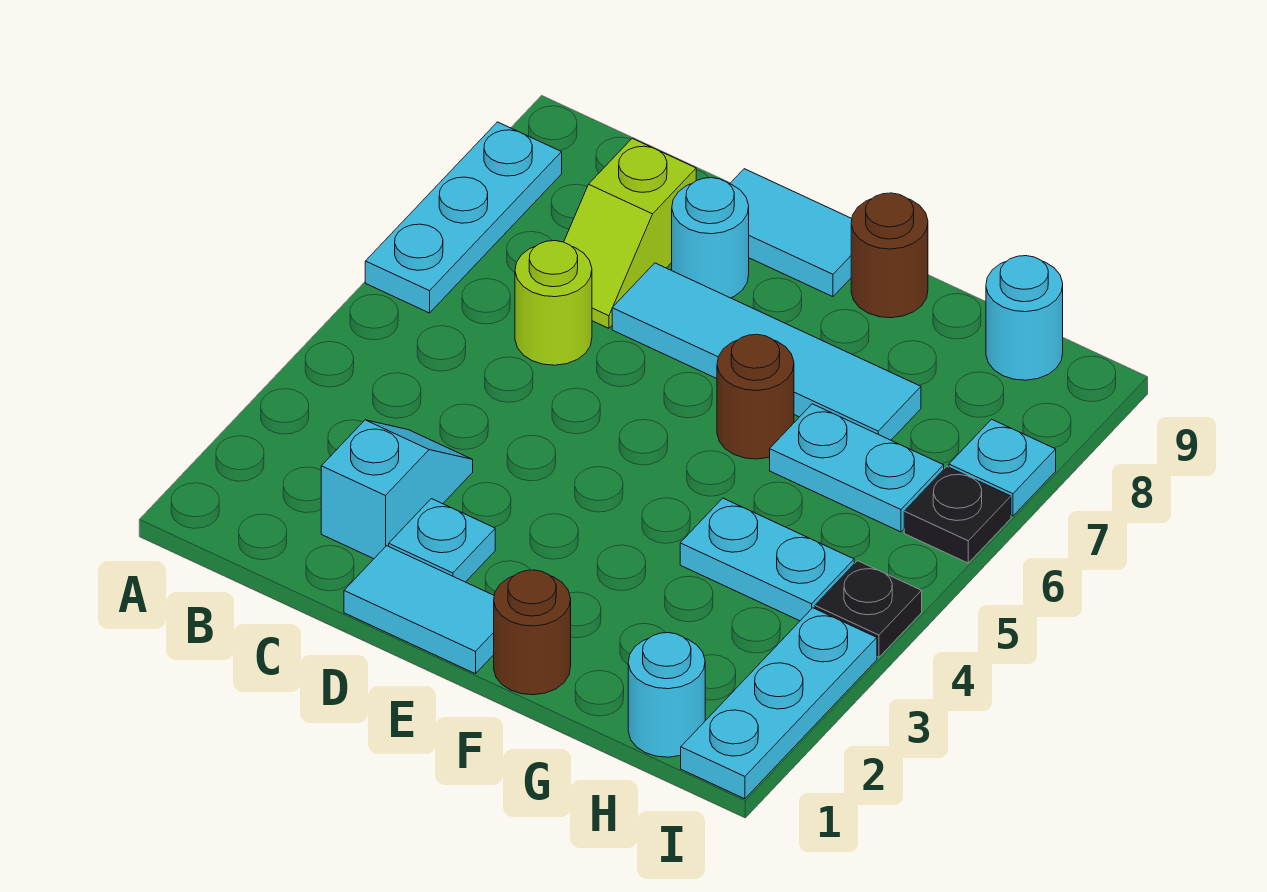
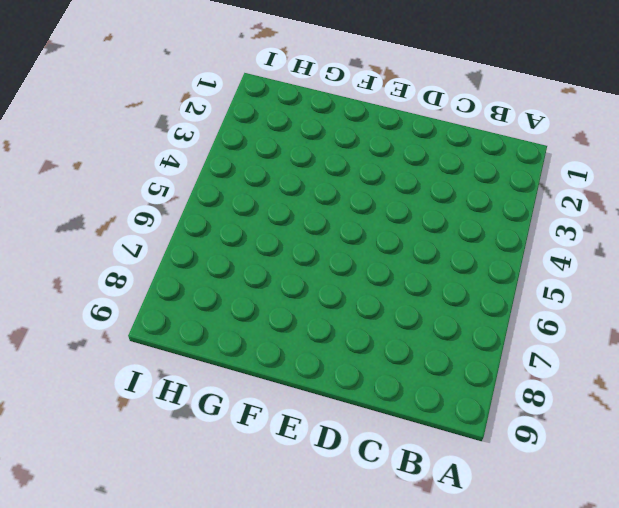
none -> cyan plate A6:A8 level 1
none -> cyan slope C2:C3 level 1 top 2
none -> lime round brick C6 level 1

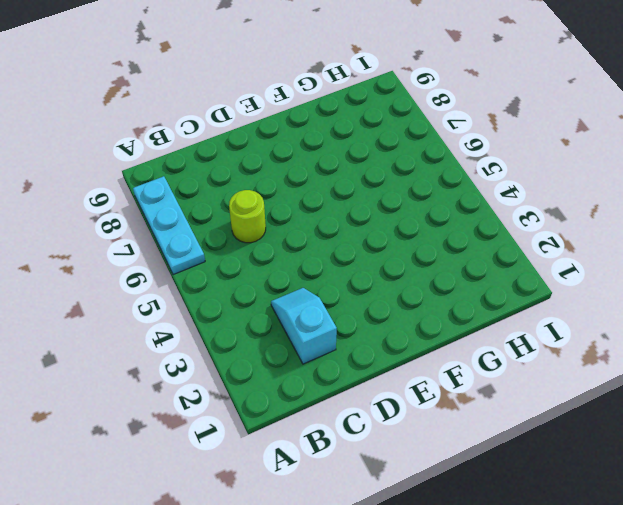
none -> lime slope C7:C8 level 1 top 8
none -> cyan tile D1:E1 level 1
none -> cyan plate D2 level 1

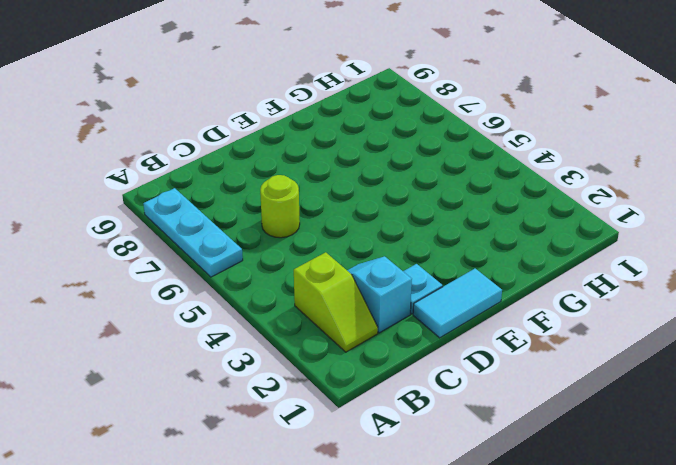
lime slope B2:B3 level 1 top 3 -> lime slope C7:C8 level 1 top 8
none -> cyan tile D7:G7 level 1
none -> cyan round brick D8 level 1
none -> cyan tile D9:E9 level 1

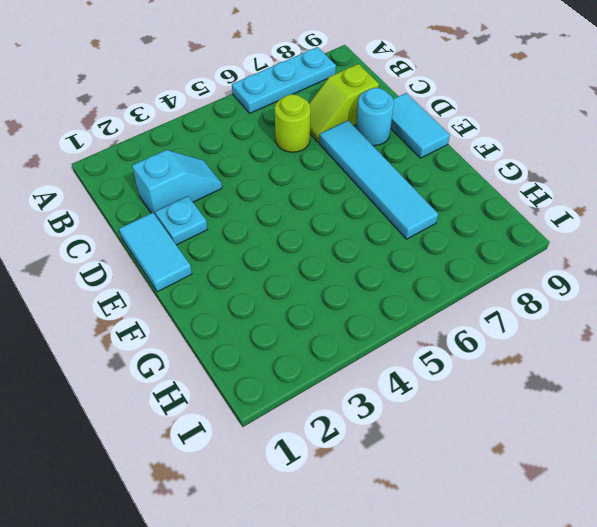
none -> brown round brick F1 level 1
none -> brown round brick F6 level 1
none -> brown round brick F9 level 1

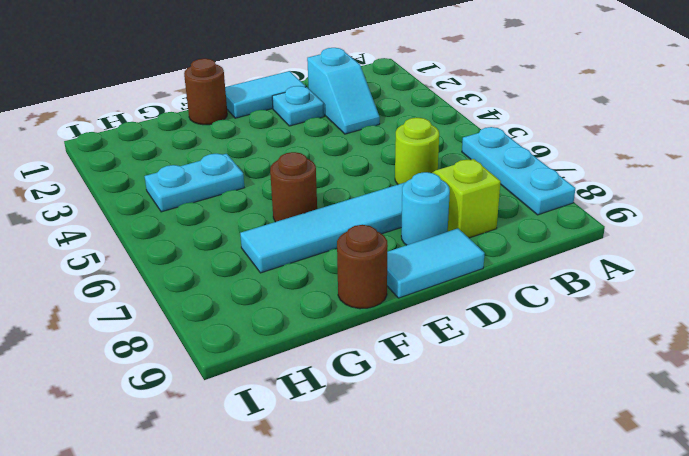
none -> cyan plate G6:H6 level 1
none -> cyan round brick H1 level 1
none -> cyan round brick H9 level 1

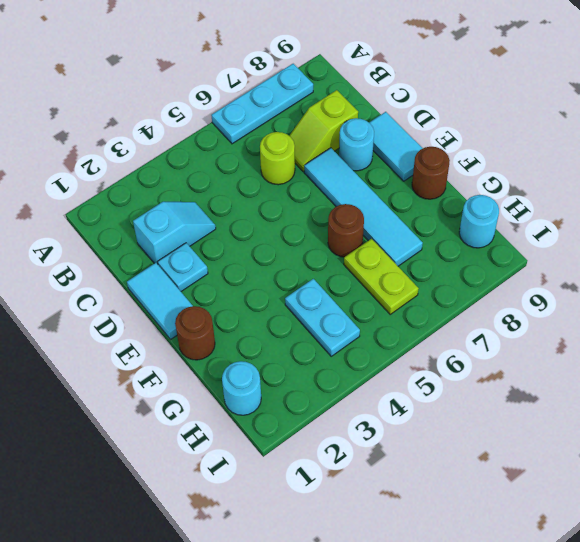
lime plate G6:H6 level 1 -> cyan plate G6:H6 level 1
none -> cyan plate I1:I3 level 1
none -> black plate I4 level 1
none -> black plate I6 level 1

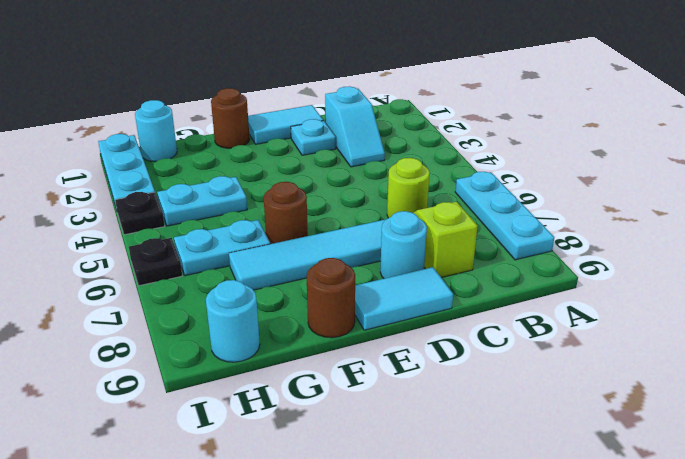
none -> cyan plate I7 level 1

